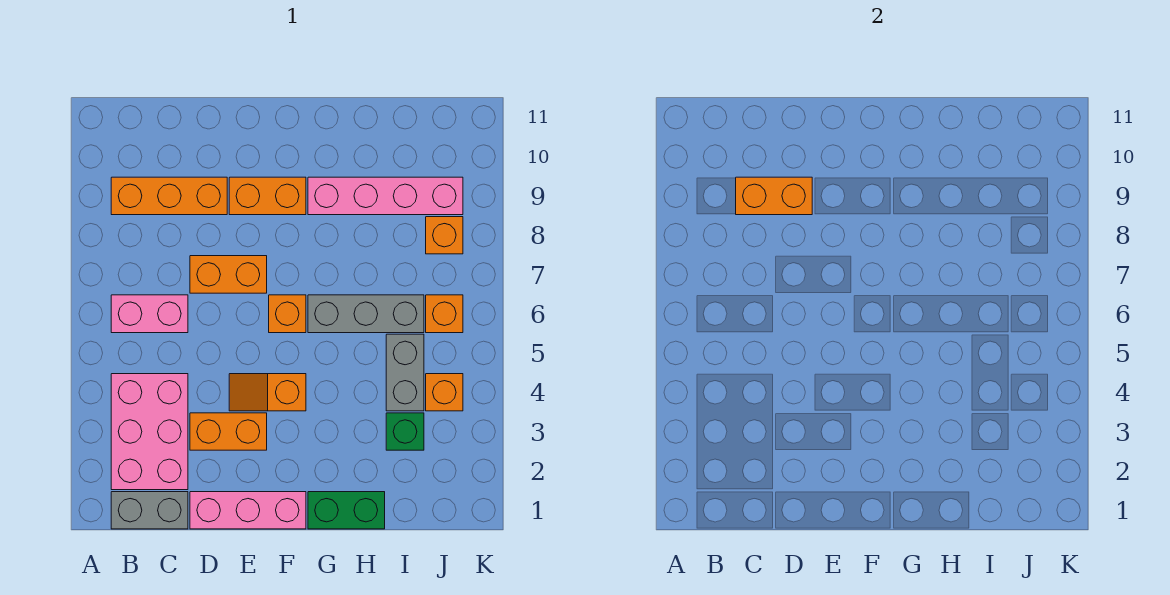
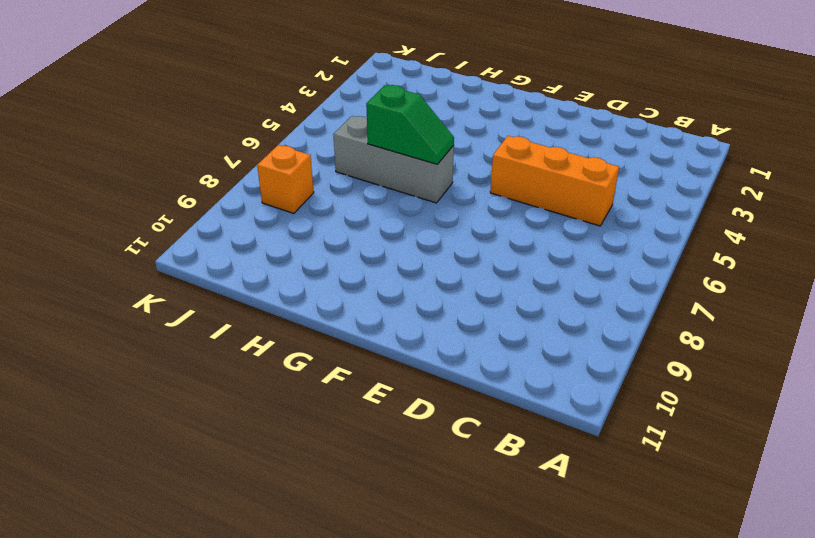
orange brick C5:E5 level 1 -> orange brick B9:D9 level 1
green slope G6:H6 level 2 top H -> none
none -> grey brick B1:C1 level 1
none -> pink brick B2:C4 level 1
none -> pink brick B6:C6 level 1

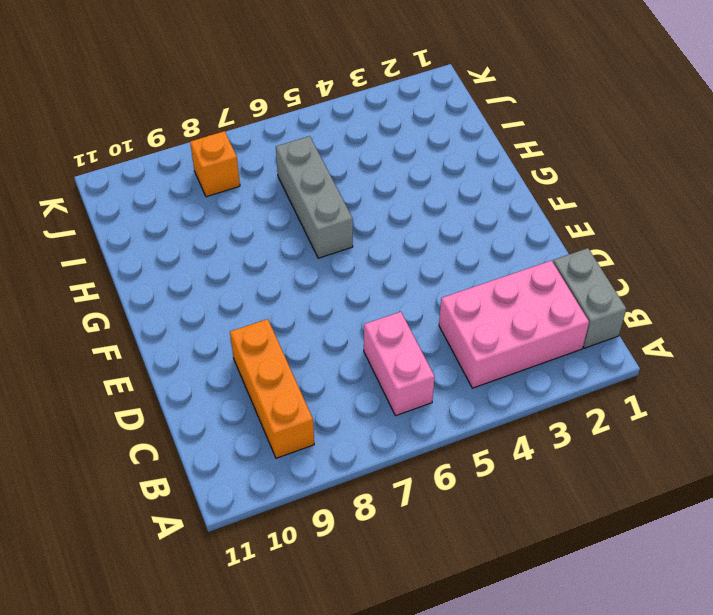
none -> pink brick D1:F1 level 1
none -> orange brick D3:E3 level 1
none -> orange brick D7:E7 level 1

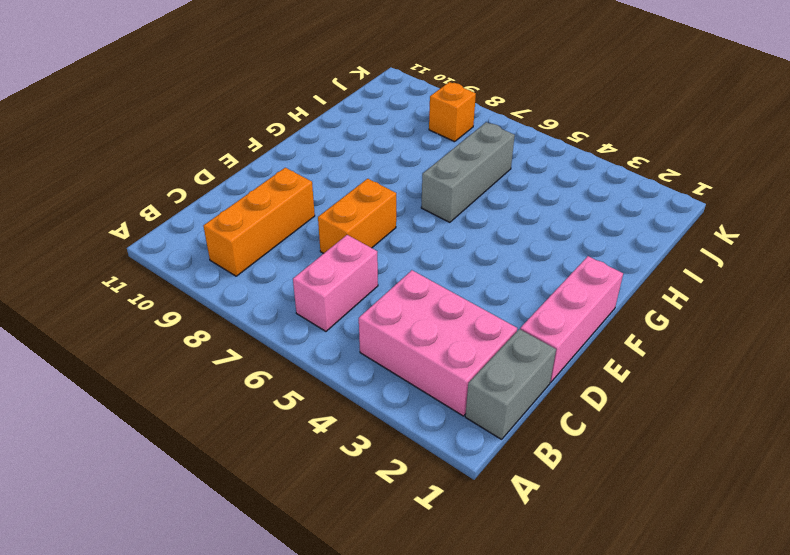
none -> orange brick D3:E3 level 1
none -> orange slope E4:F4 level 1 top F
none -> orange brick E9:F9 level 1

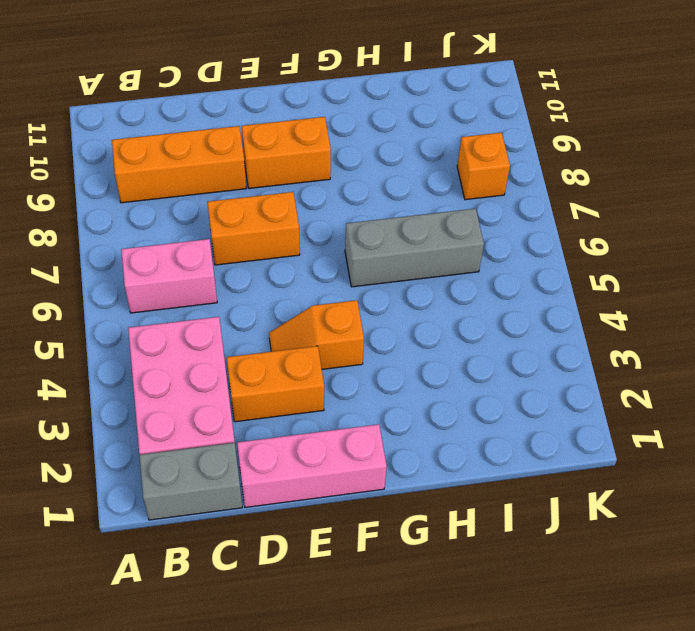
none -> orange brick F6 level 1
none -> green brick G1:H1 level 1
none -> pink brick G9:J9 level 1

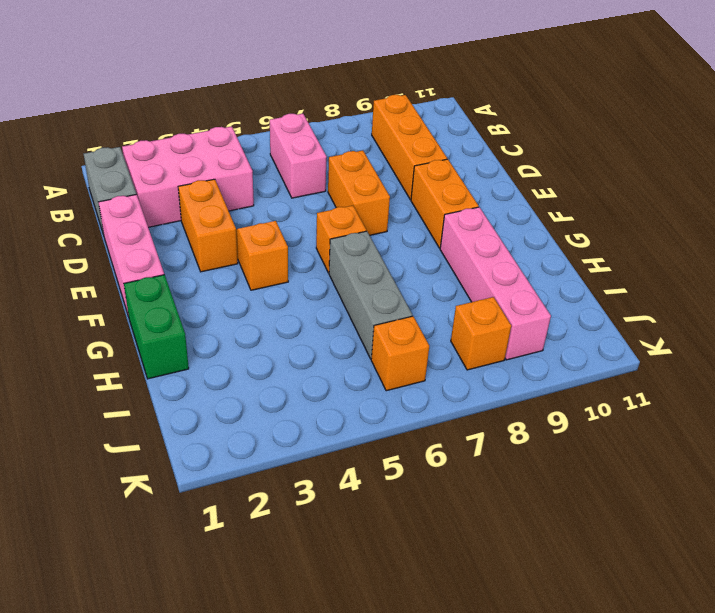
none -> green brick I3 level 1
none -> grey brick I4:I5 level 1
none -> orange brick J4 level 1

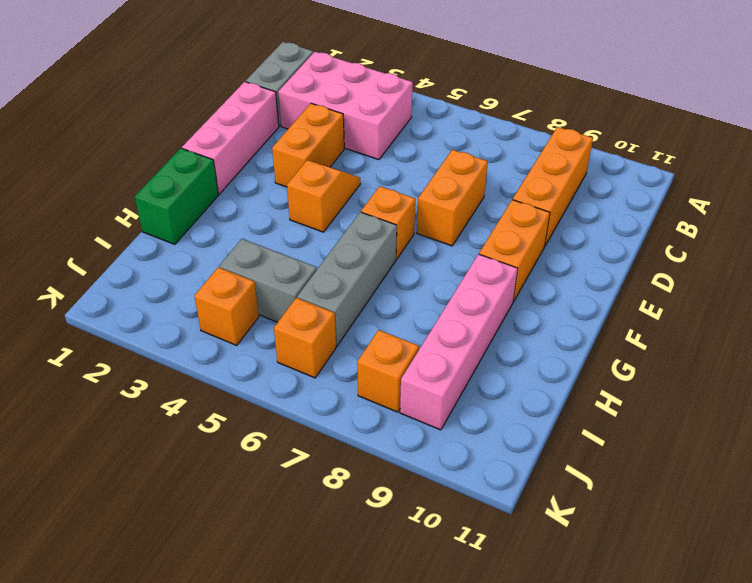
none -> pink brick B6:C6 level 1
none -> green brick I3 level 1
none -> orange brick C9:D9 level 2

